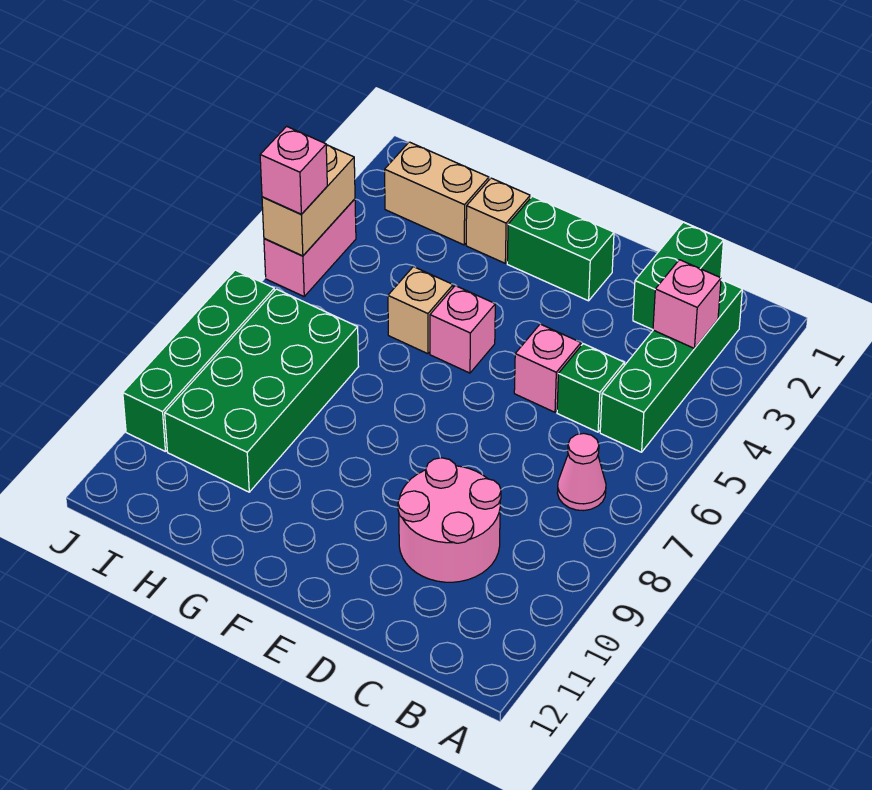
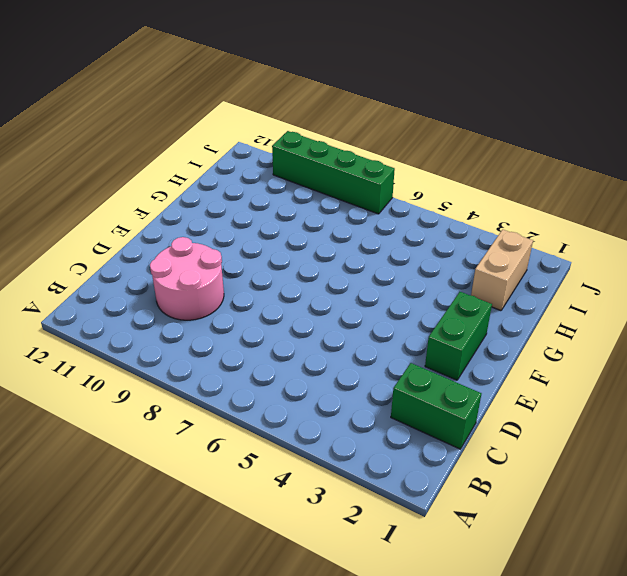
none -> green brick B2:B5 level 1
none -> pink cone B7 level 1
none -> green brick C5 level 1

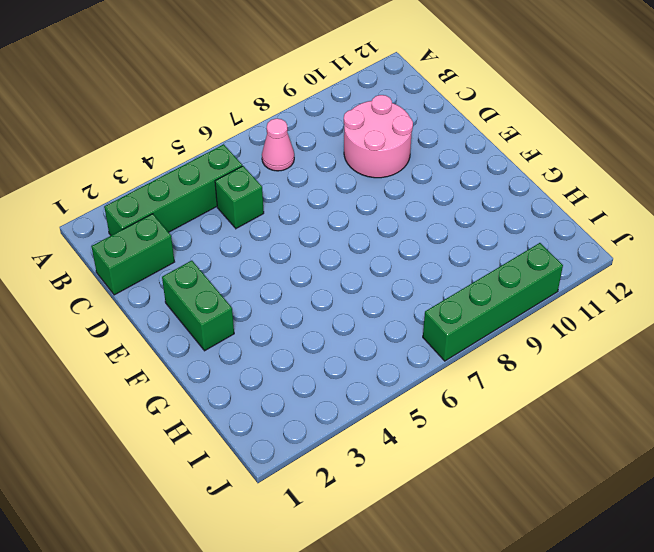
none -> pink brick D5 level 1
none -> pink brick F5 level 1
none -> tan brick G2 level 1

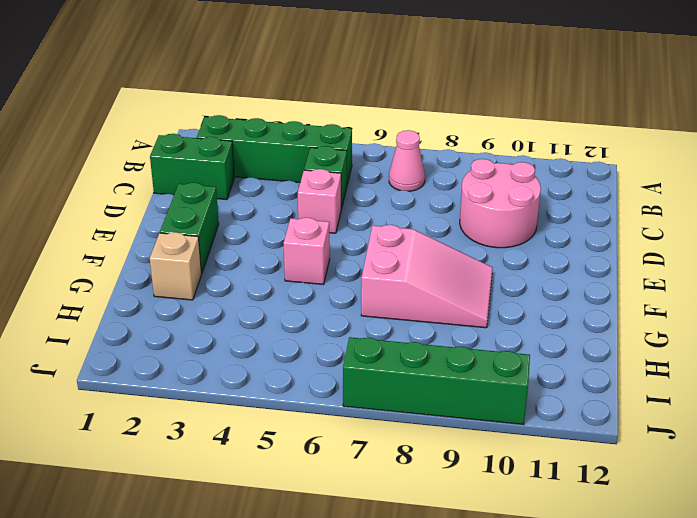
pink slope F7:G9 level 1 top 7 -> none
none -> tan brick G5 level 1
none -> tan brick H2:I2 level 1
none -> green brick H7:I10 level 1

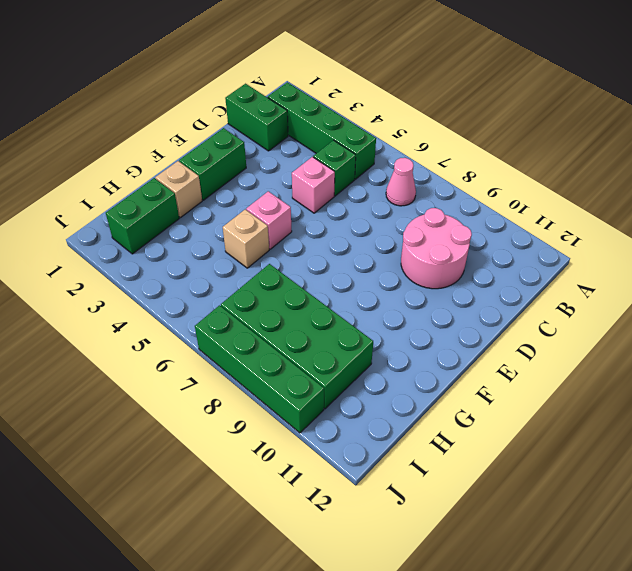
green brick H2:I2 level 1 -> tan brick H2:I2 level 1
none -> pink brick J4:J5 level 1
none -> pink brick B3 level 2
none -> tan brick J4:J5 level 2

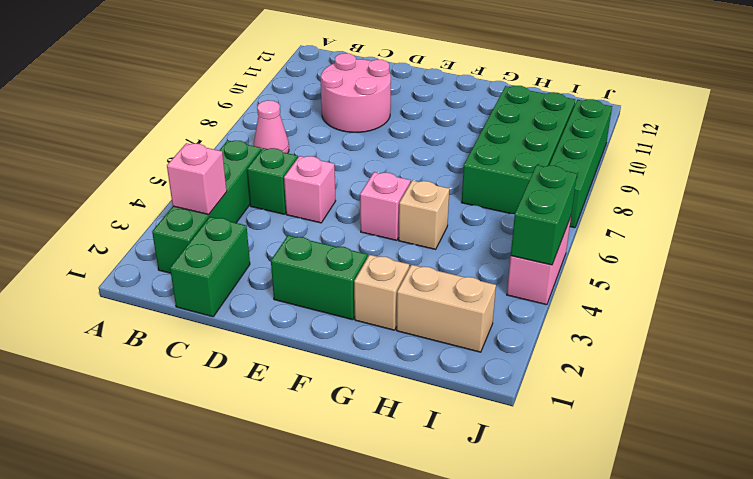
green brick J4:J5 level 2 -> tan brick J4:J5 level 2
none -> pink brick J5 level 3

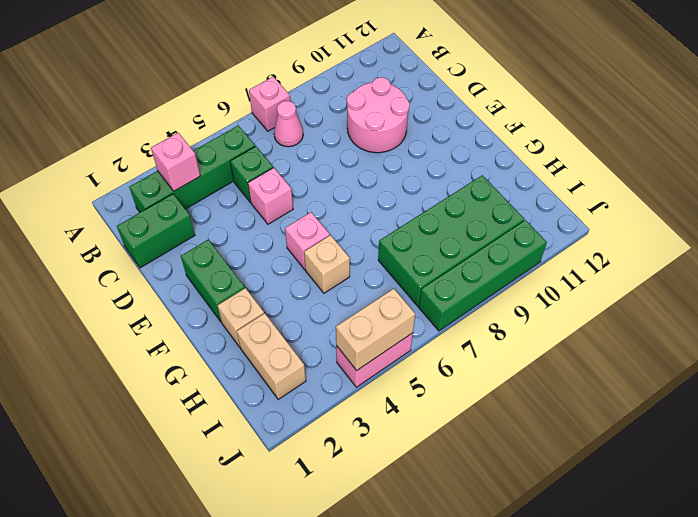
pink brick A7 level 1 -> pink brick J5 level 3

